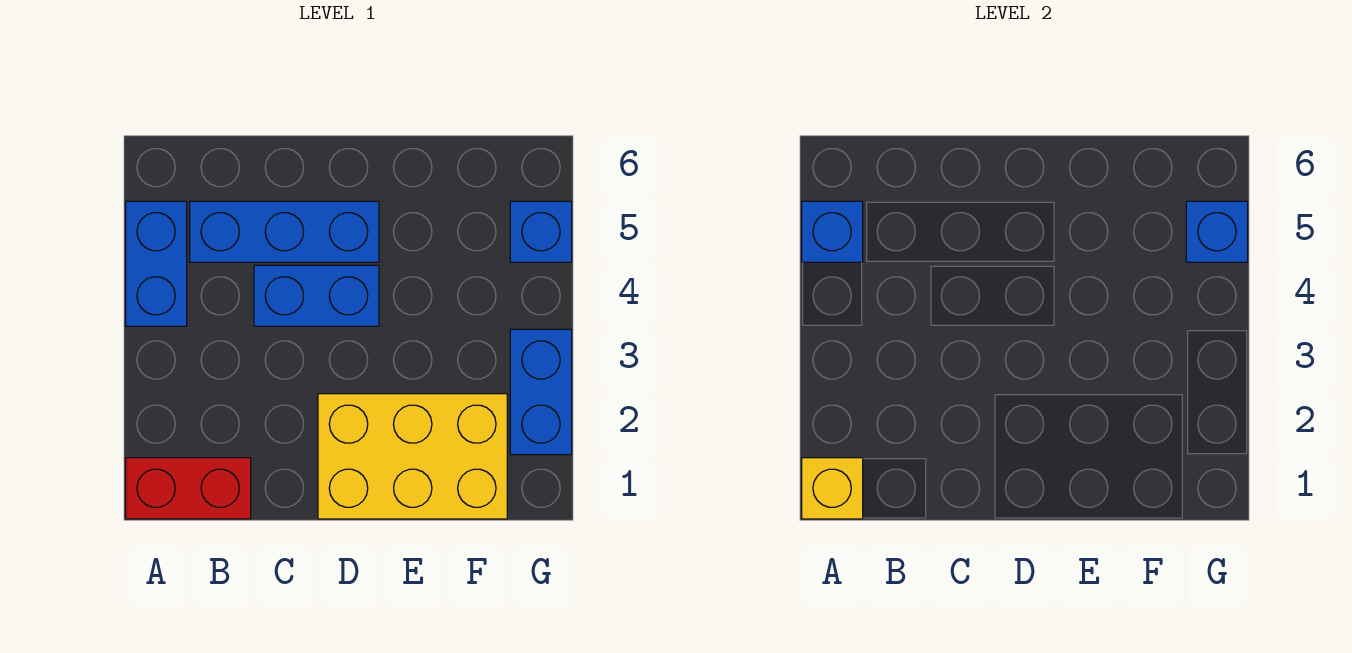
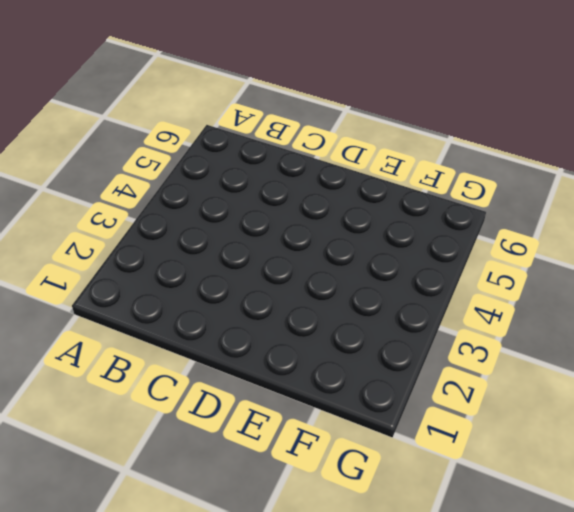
none -> red brick A1:B1 level 1
none -> blue brick A4:A5 level 1

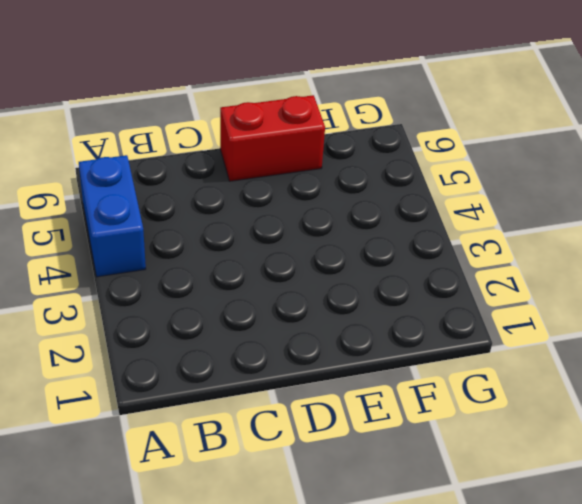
red brick D6:E6 level 1 -> red brick A1:B1 level 1
none -> blue brick B5:D5 level 1
none -> blue brick C4:D4 level 1

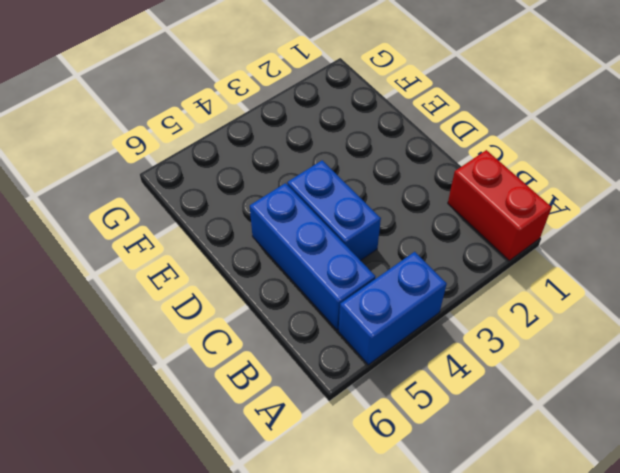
none -> yellow brick D1:F2 level 1
none -> blue brick G2:G3 level 1

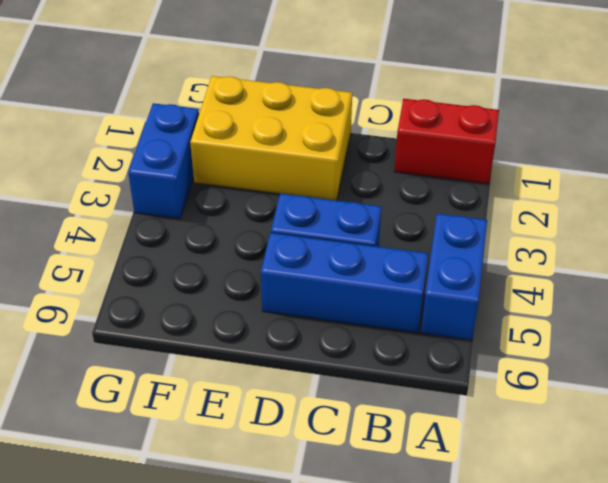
none -> blue brick G5 level 1
none -> yellow brick A1 level 2

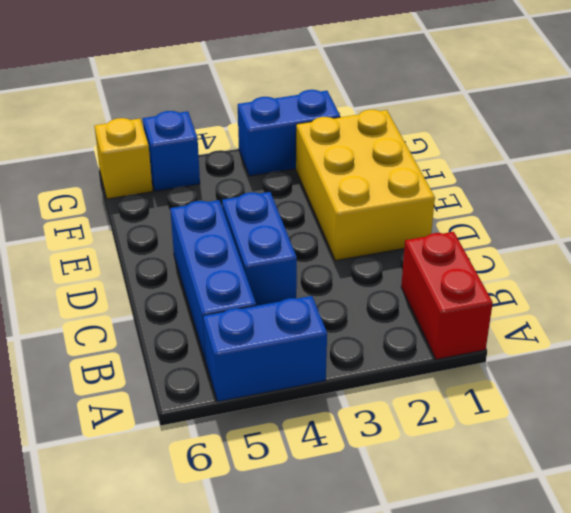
yellow brick G6 level 1 -> yellow brick A1 level 2
none -> blue brick A5 level 2
none -> blue brick G5 level 2

